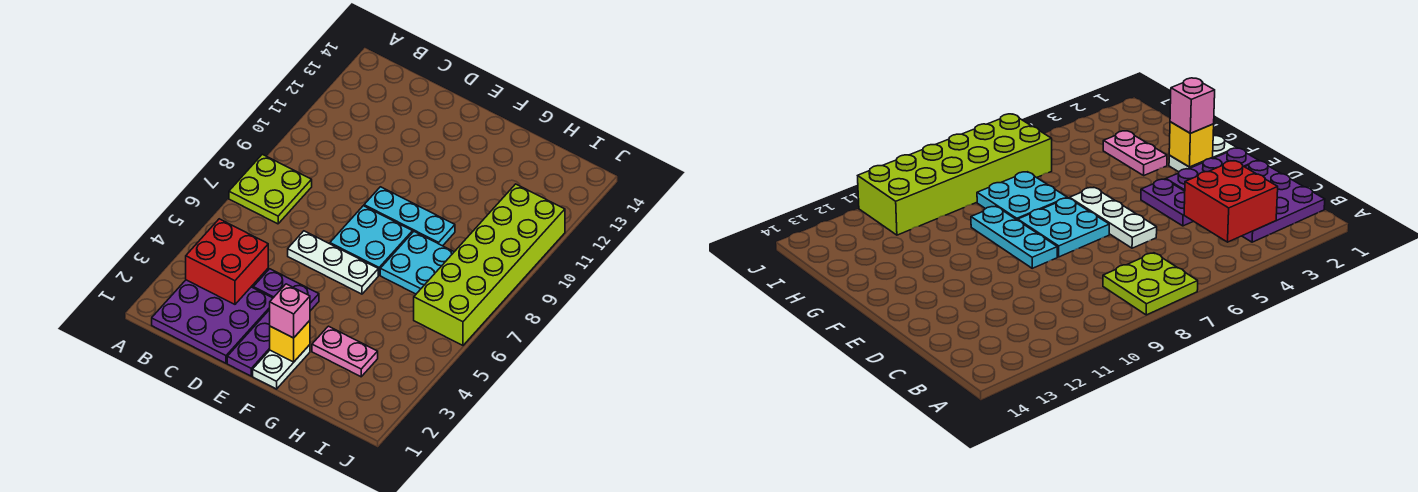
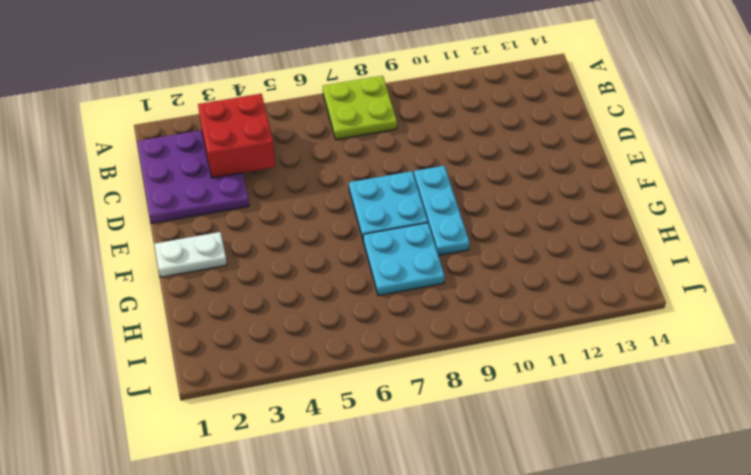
none -> purple plate D4:E4 level 1
none -> white plate D6:F6 level 1
none -> purple plate E1:E3 level 1

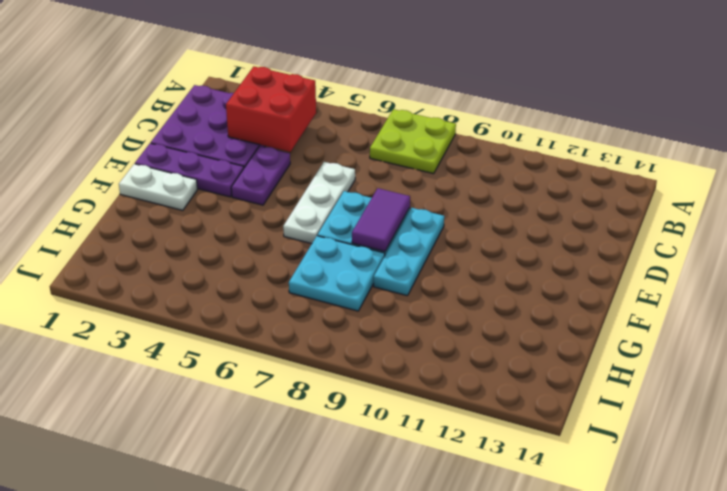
purple tile E8:F8 level 2 -> none
none -> pink plate G3:H3 level 1
none -> lime brick I6:J11 level 1
none -> yellow brick F2 level 2

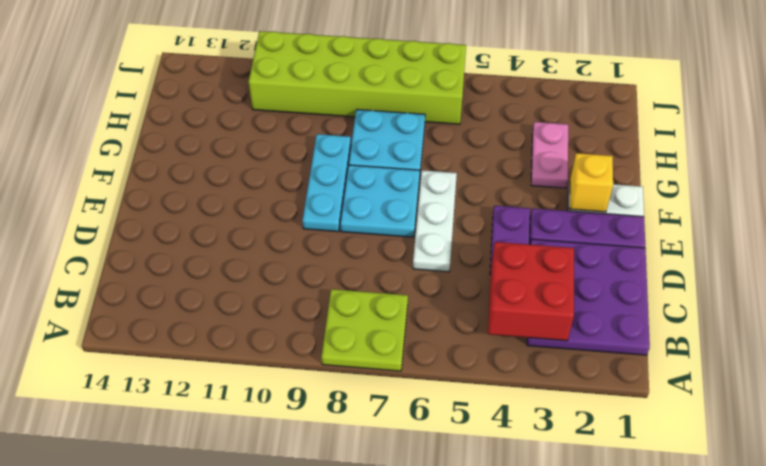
none -> pink brick F2 level 3

